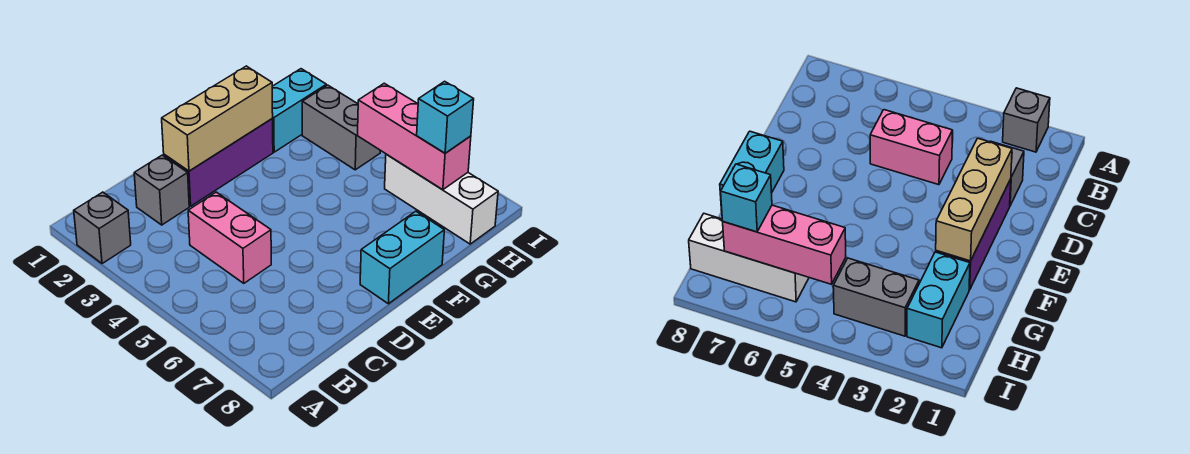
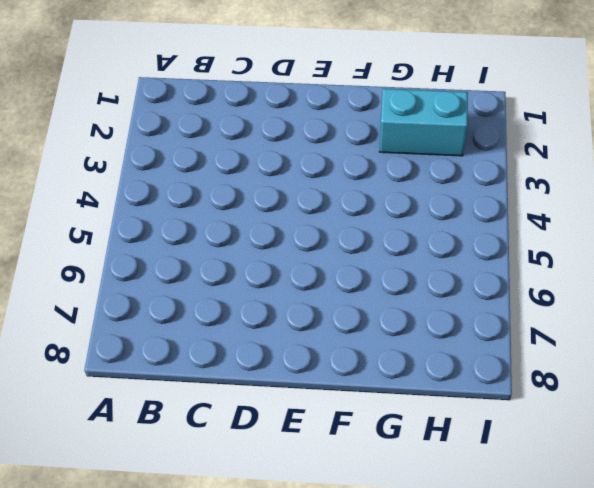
none -> grey brick A2 level 1
none -> grey brick C2 level 1

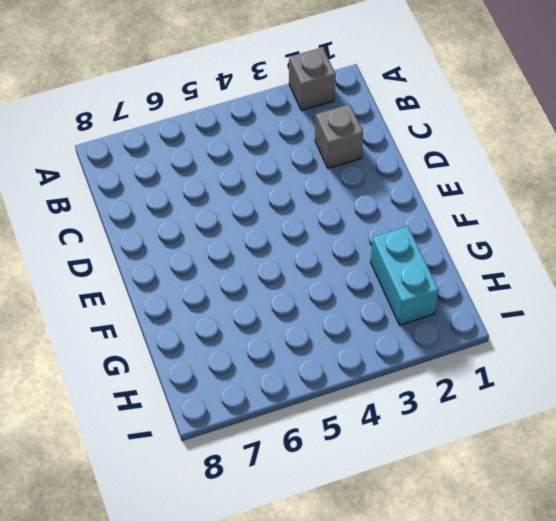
none -> pink brick C4:C5 level 1
none -> purple brick D2:F2 level 1

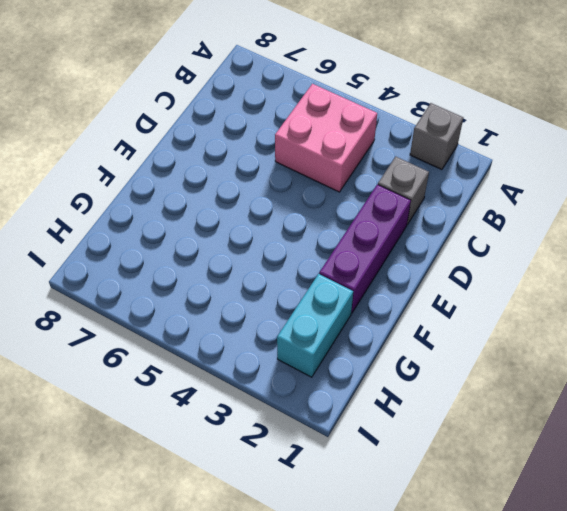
pink brick B4:C5 level 1 -> pink brick C4:C5 level 1
none -> cyan brick E8:F8 level 1
none -> grey brick H3:H4 level 1

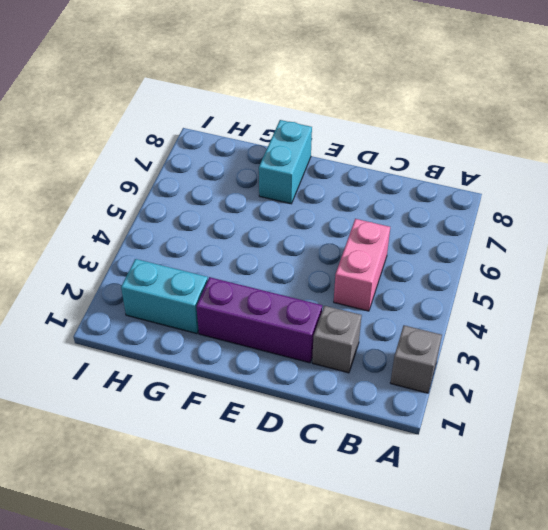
cyan brick F7:F8 level 1 -> cyan brick E8:F8 level 1
none -> grey brick H3:H4 level 1
none -> white brick H6:H8 level 1

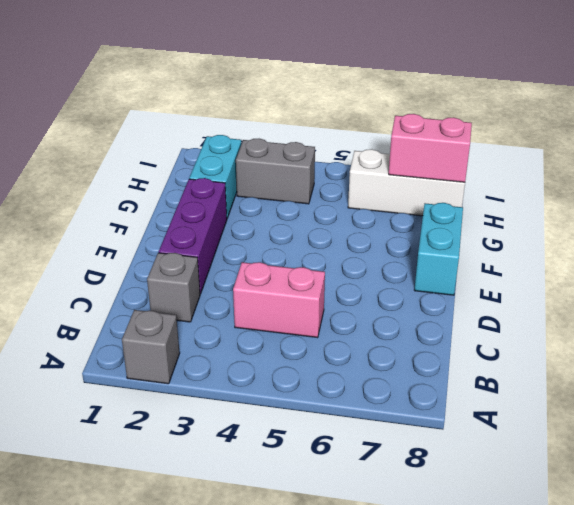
pink brick H7:H8 level 2 -> pink brick H5:H7 level 2
none -> tan brick D2:F2 level 2
none -> cyan brick H7 level 3

